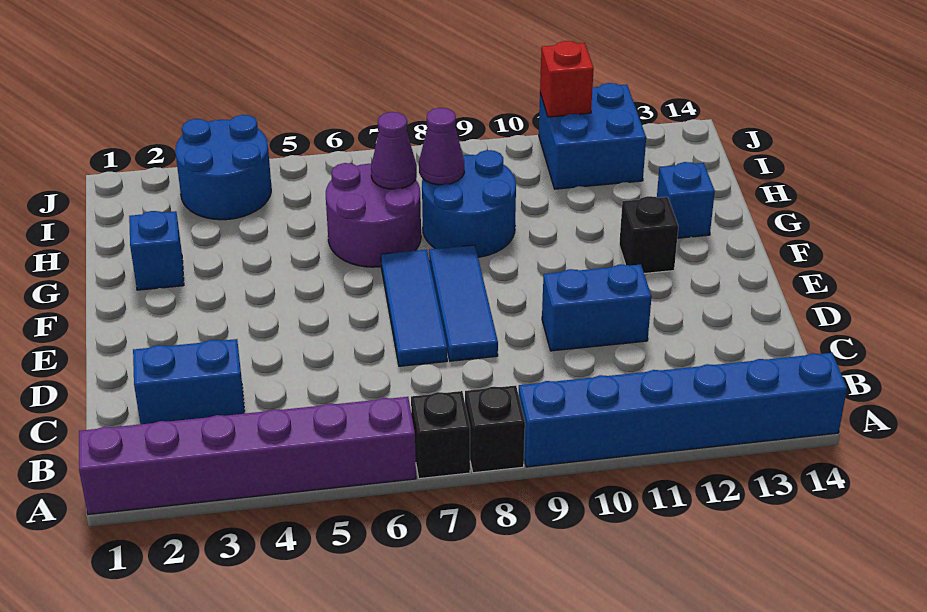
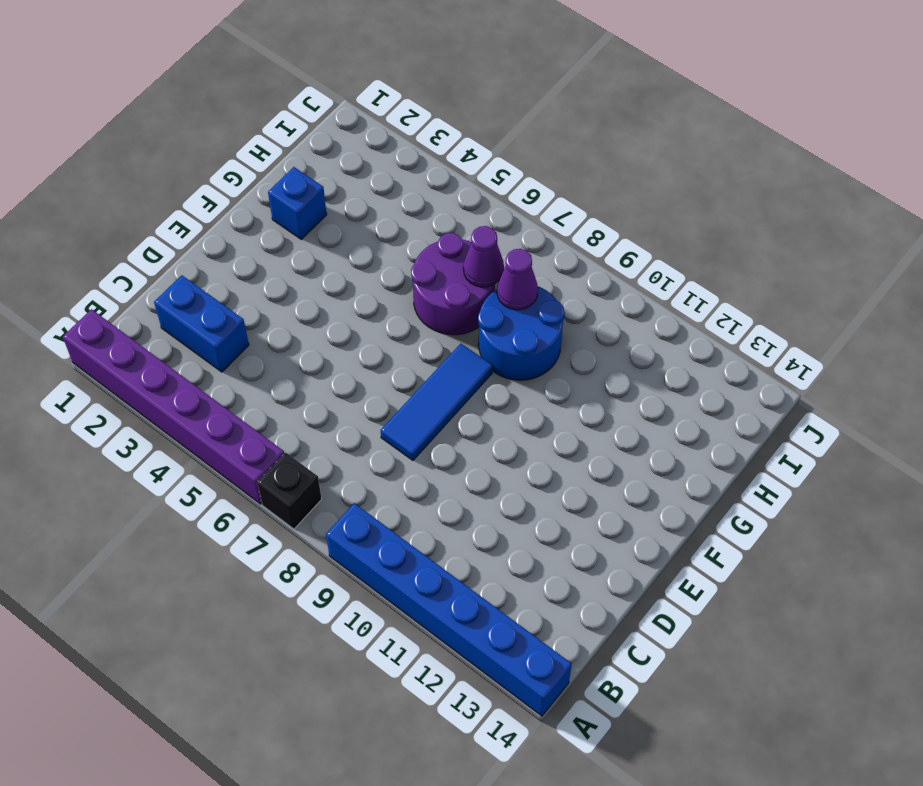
none -> black brick A8 level 1
none -> blue tile D7:F7 level 1
none -> blue brick D10:D11 level 1

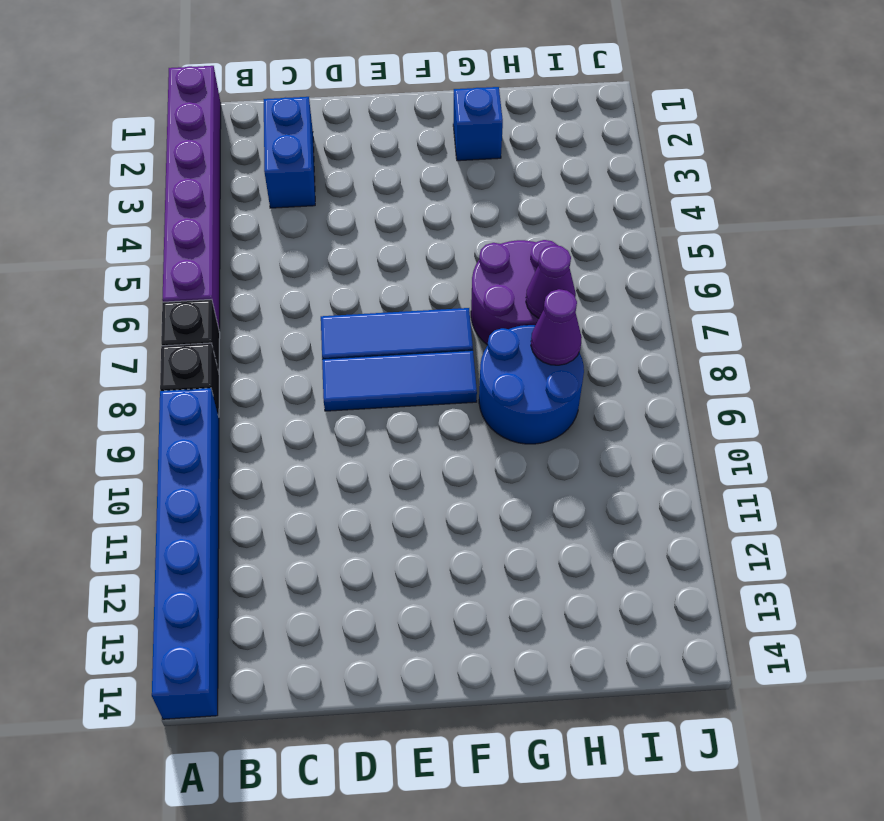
none -> blue brick D10:D11 level 1
none -> black brick F12 level 1
none -> blue brick G13 level 1

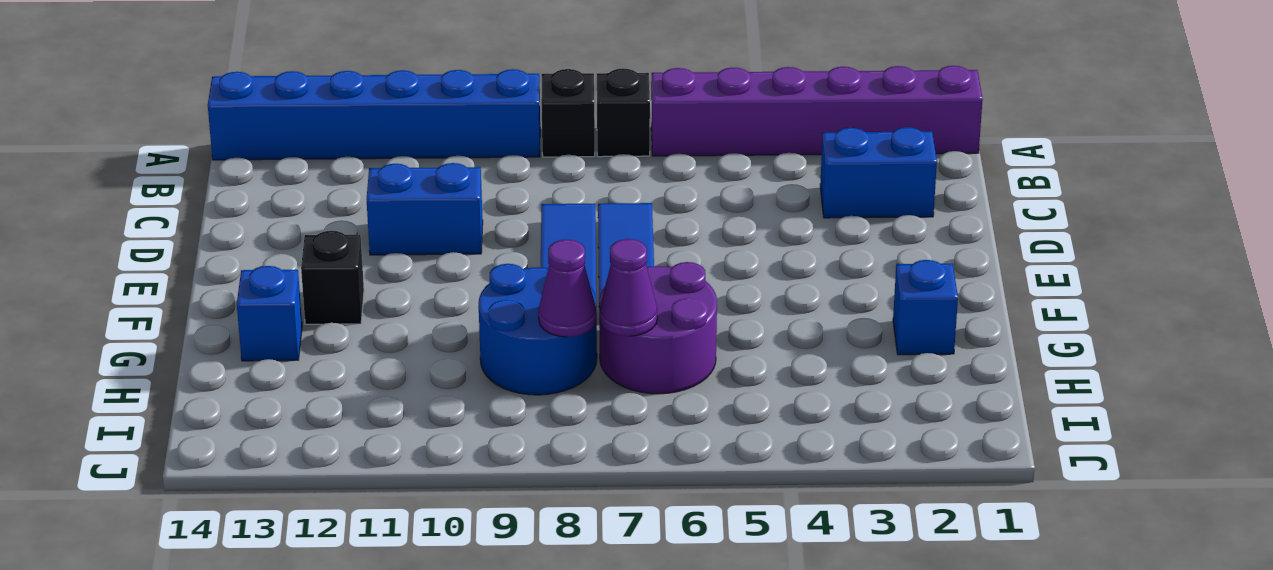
none -> blue round brick I3:J4 level 1
none -> blue brick I11:J12 level 1
none -> red brick J11 level 2

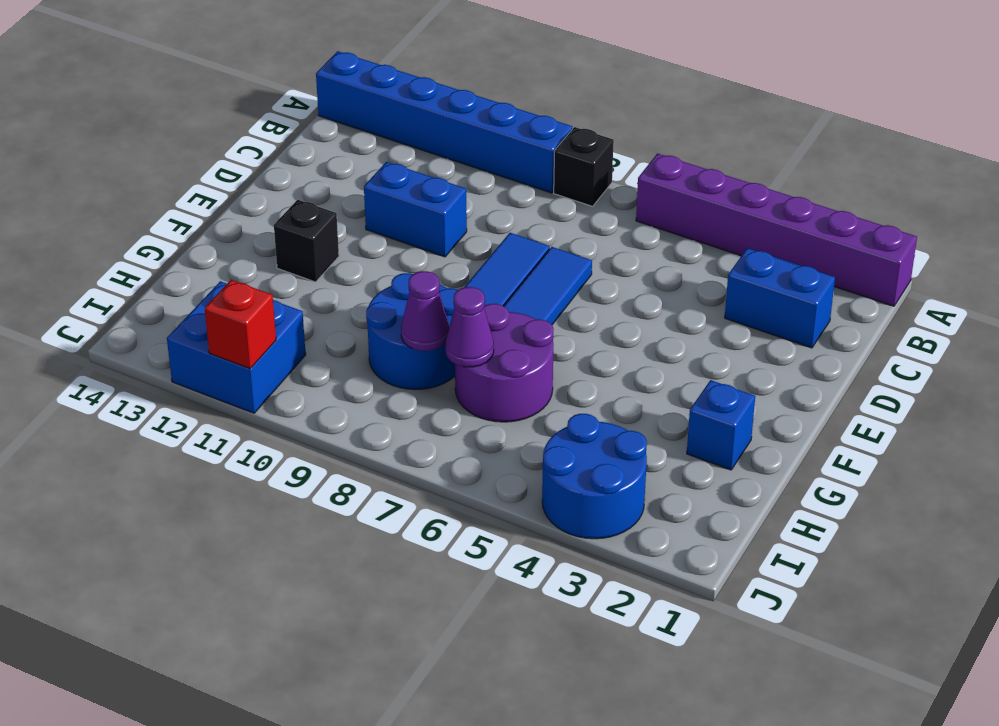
none -> black brick A7 level 1
none -> blue brick G13 level 1

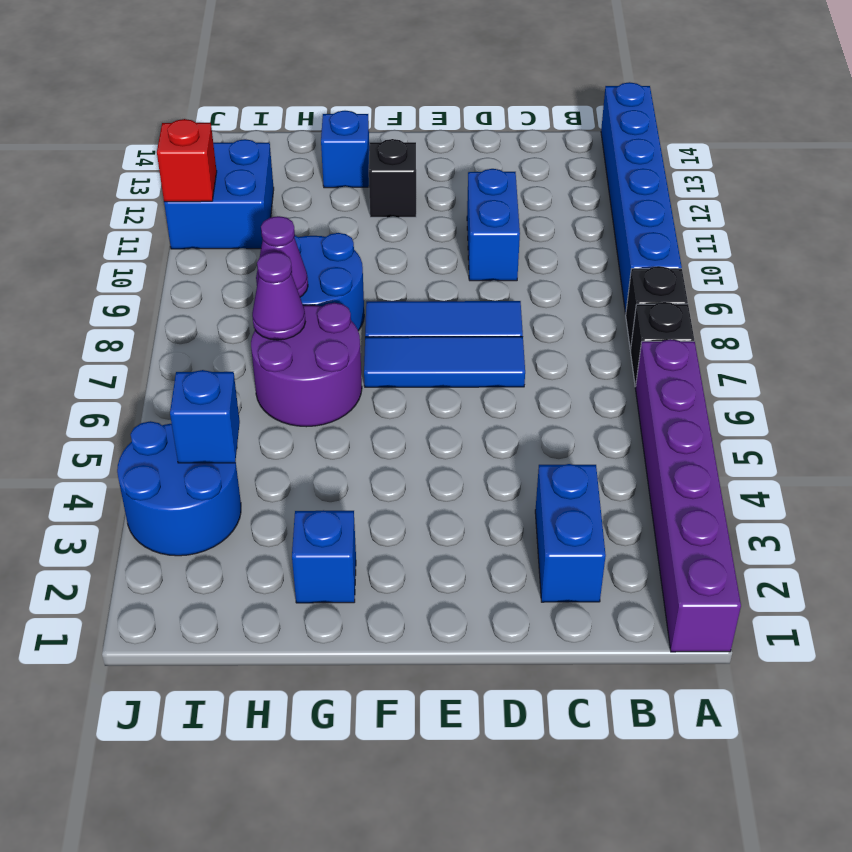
blue brick I4 level 2 -> none

